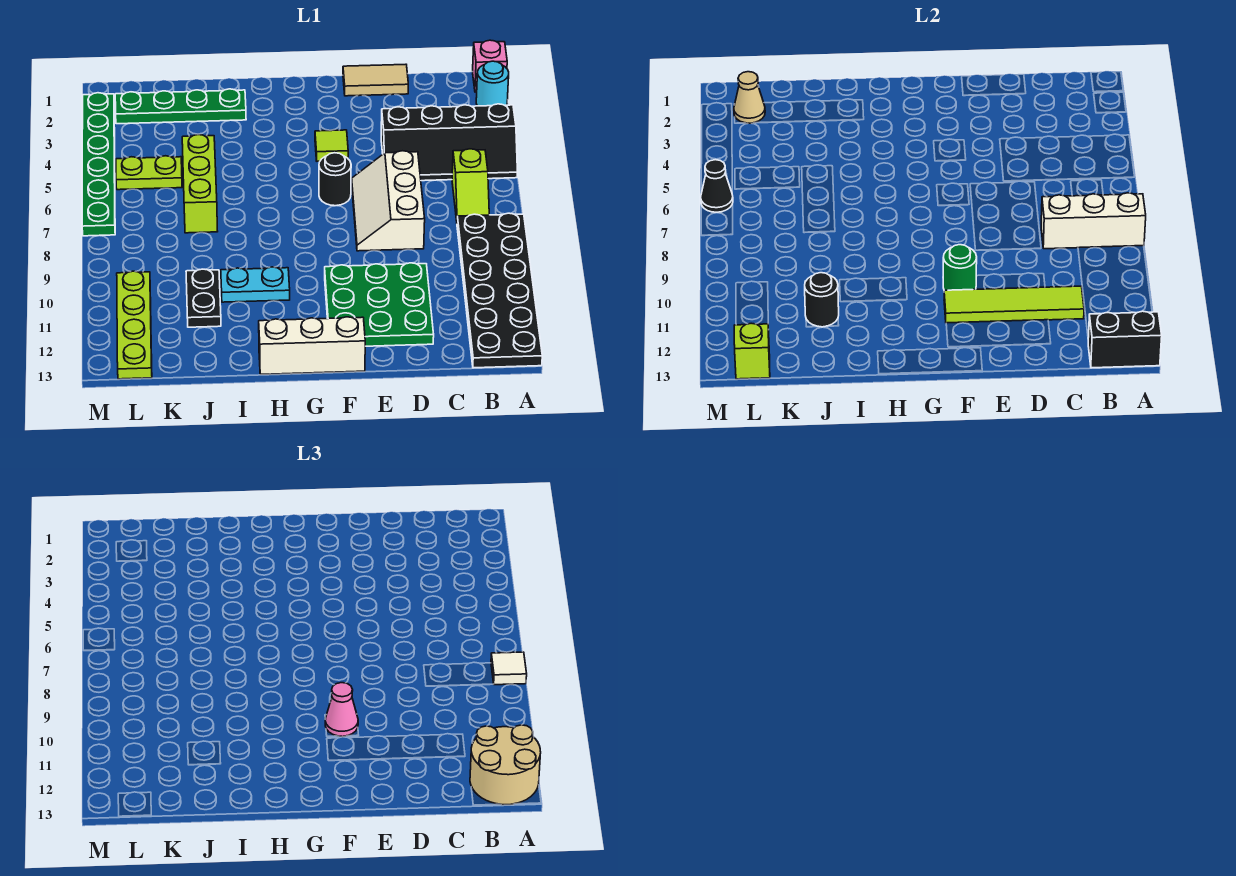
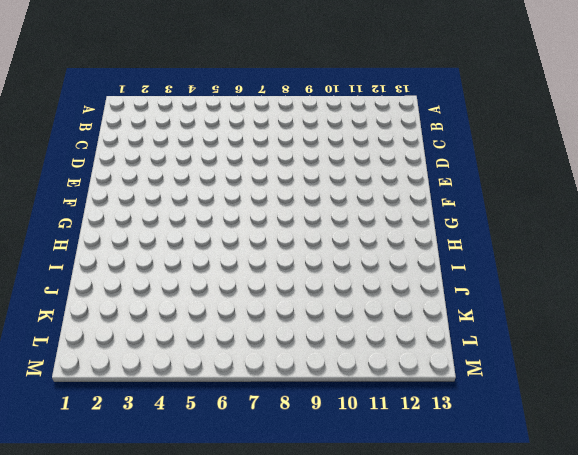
none -> pink brick A1 level 1
none -> cyan round brick A2 level 1
none -> black slope A4:D5 level 1 top 4

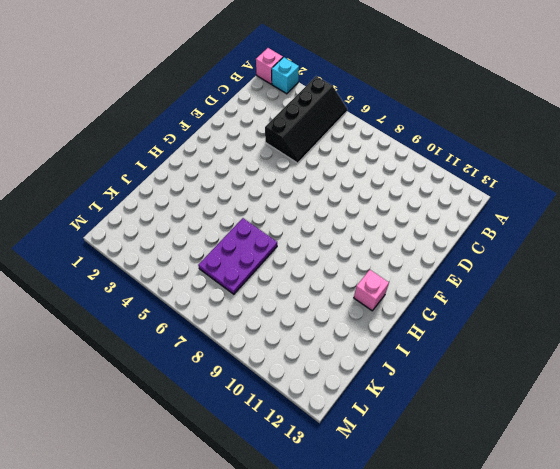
cyan brick A2 level 1 -> cyan round brick A2 level 1
pink brick H12 level 1 -> none
purple plate I6:K7 level 1 -> lime brick J5:J7 level 1
none -> black plate A8:B13 level 1
none -> lime slope B6:B7 level 1 top 6
none -> tan tile D1:E1 level 1

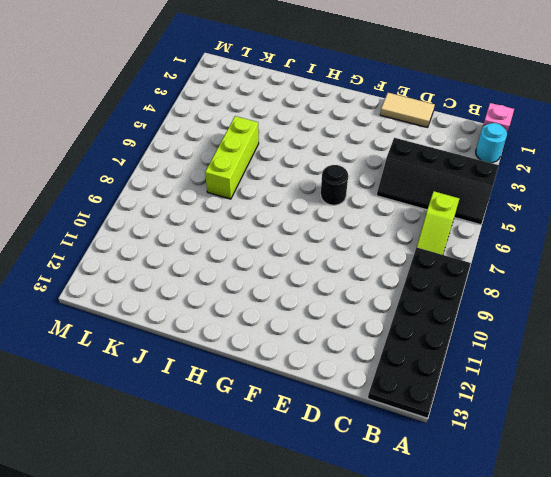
none -> white slope D6:E8 level 1 top D
none -> green plate D10:F12 level 1
none -> lime tile F4 level 1

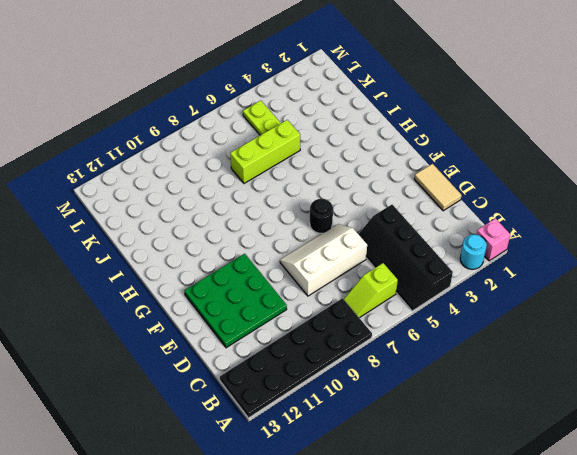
none -> lime tile F4 level 1
none -> white brick F13:H13 level 1
none -> cyan plate H10:I10 level 1

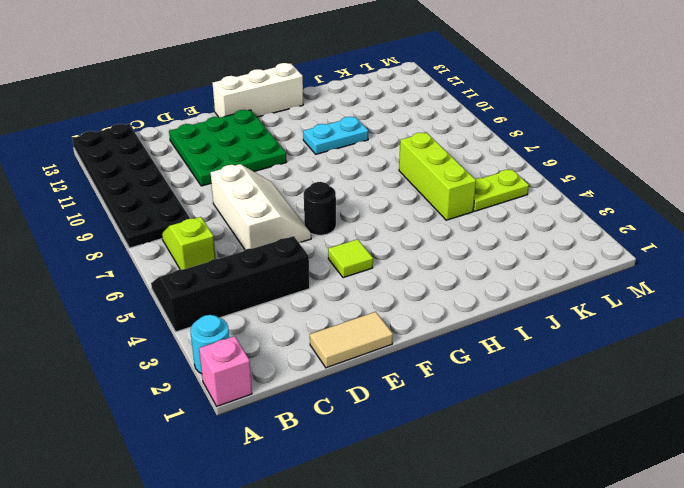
none -> green plate I2:L2 level 1
none -> black plate J10:J11 level 1
none -> lime plate L10:L13 level 1

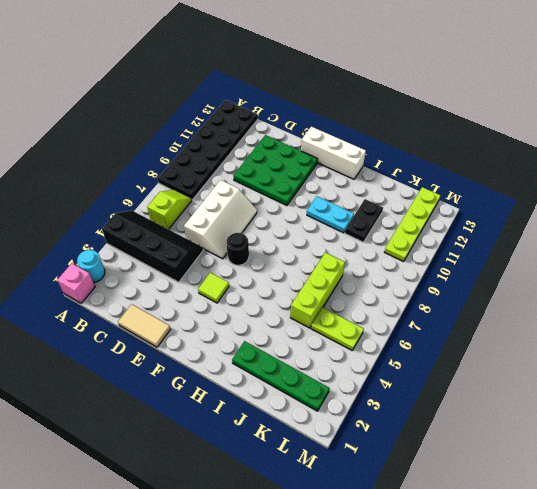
none -> green plate M2:M7 level 1
none -> white brick A8:C8 level 2
none -> black brick A13:B13 level 2

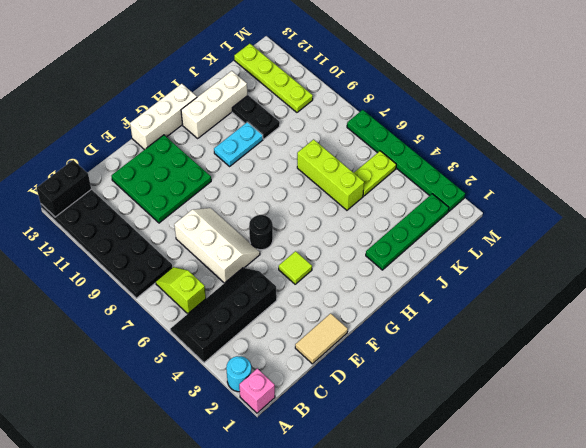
white brick H12:J12 level 1 -> white brick A8:C8 level 2
none -> lime tile C11:F11 level 2
none -> green round brick F10 level 2
none -> black round brick J11 level 2

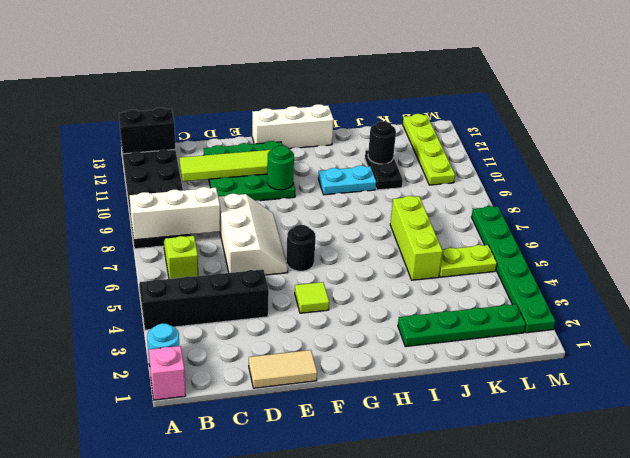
none -> tan cone L2 level 2
none -> lime brick L13 level 2
none -> black cone M6 level 2

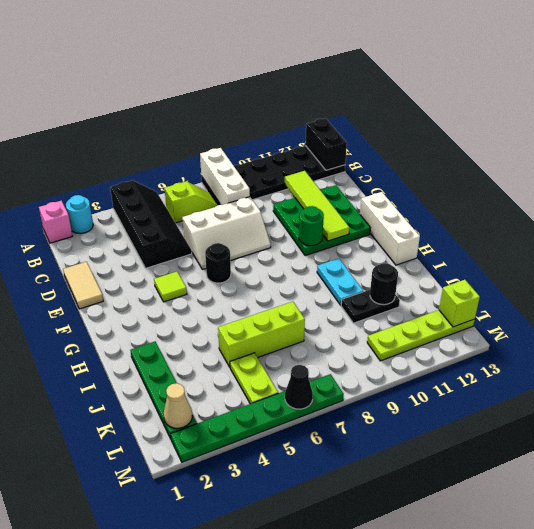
none -> white tile A8 level 3
none -> tan round brick A12:B13 level 3
none -> pink cone F10 level 3

